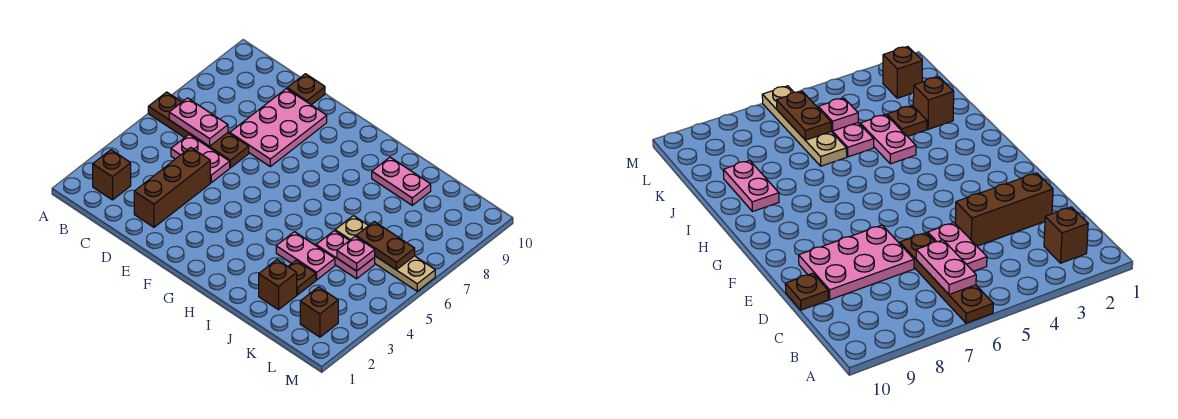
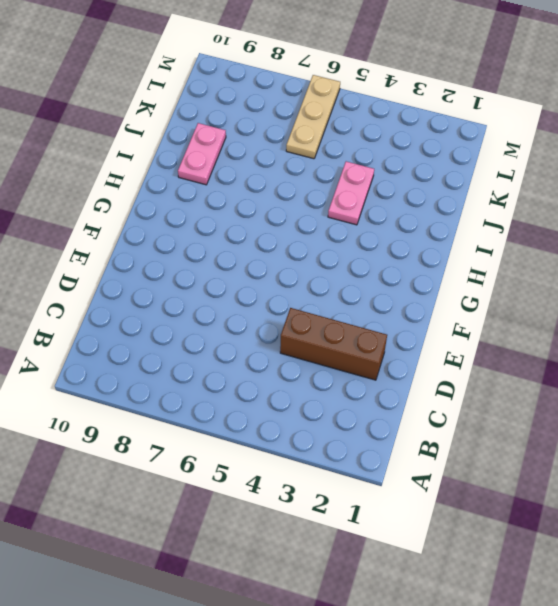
tan plate K6:M6 level 1 -> tan plate J6:M6 level 1
none -> brown plate A6:D6 level 1
none -> brown brick B2 level 1
none -> pink plate C5:D5 level 1

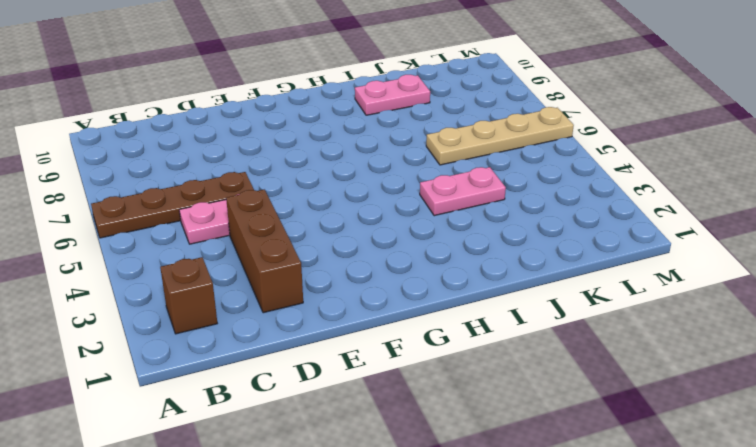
none -> pink plate D7:E9 level 1
none -> brown plate D10 level 1
none -> brown brick J2 level 1

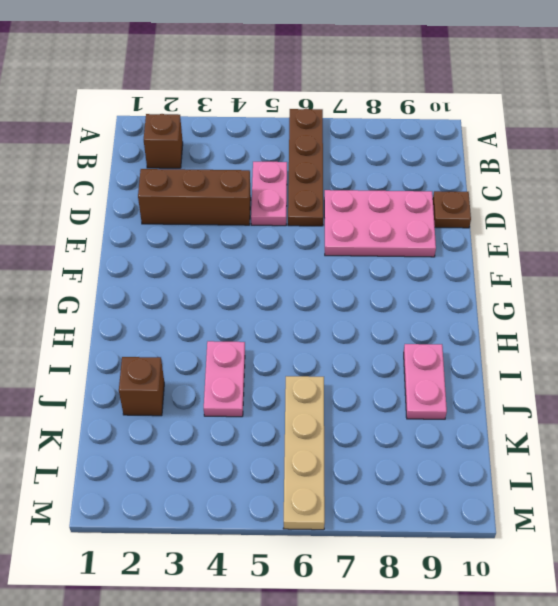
none -> brown plate J3 level 1
none -> pink plate J5:K5 level 1
none -> brown brick L2 level 1

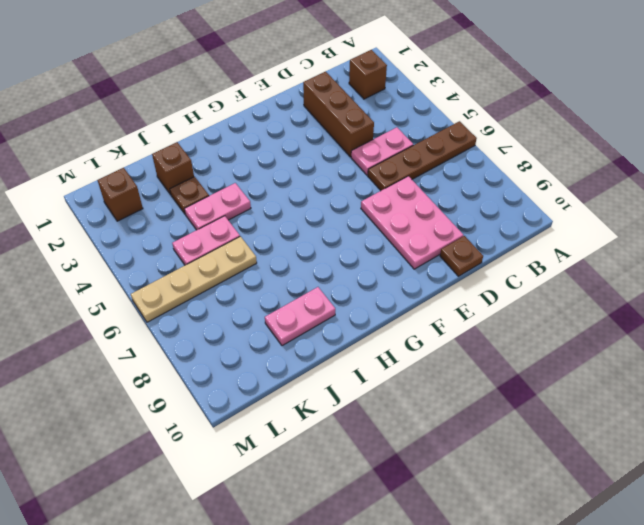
none -> pink plate B6:C6 level 2
none -> pink plate K5 level 2
none -> brown plate K6:L6 level 2

